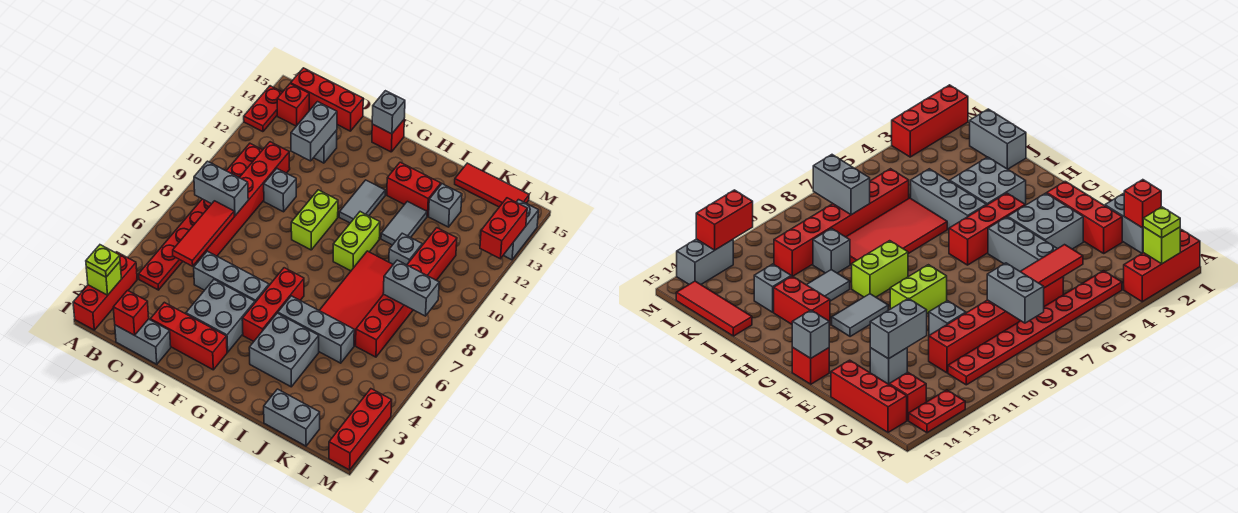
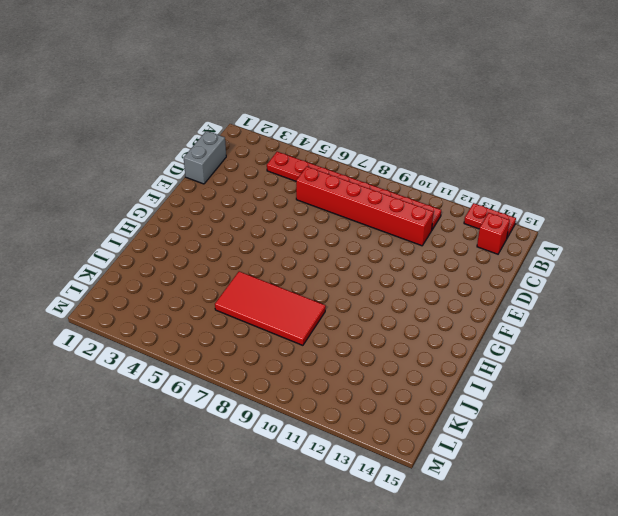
none -> red brick A1:A3 level 1
none -> red brick B15:D15 level 1
none -> red brick D2:F2 level 1
none -> grey brick D5:F5 level 1

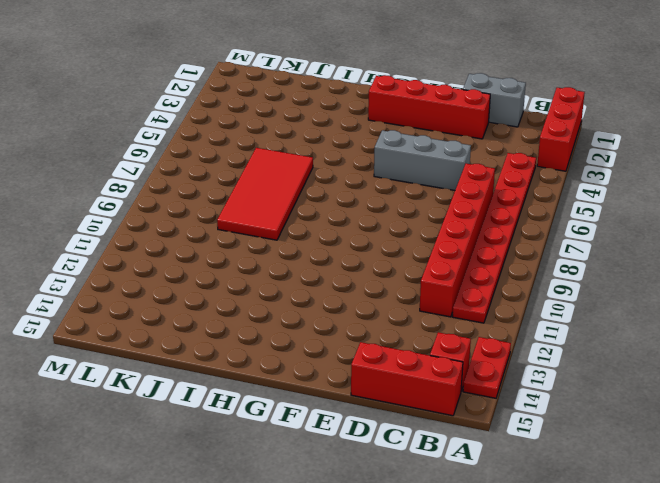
red brick D2:G2 level 1 -> red brick D2:F2 level 1
none -> grey brick D10 level 1
none -> grey brick D13 level 1
none -> grey brick E3:F4 level 1
none -> lime brick F9:F10 level 1

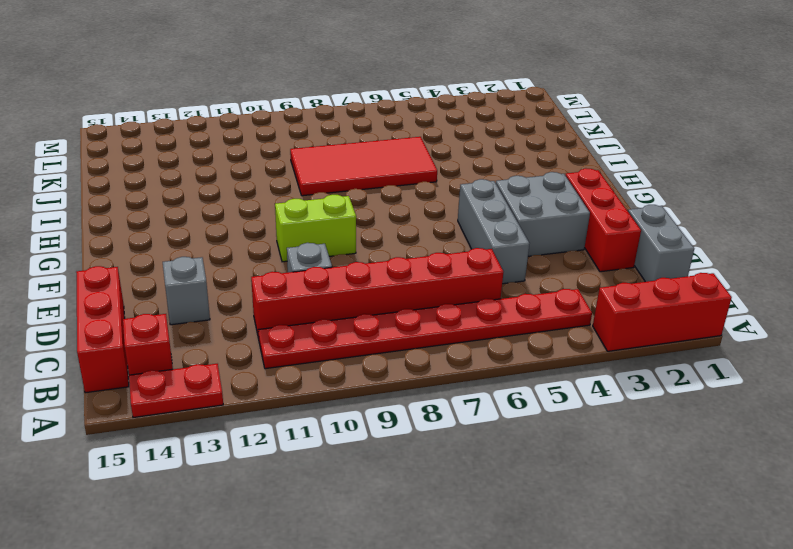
none -> red brick F15 level 1
none -> red brick G4:G6 level 1
none -> grey tile G11:G12 level 1
none -> grey brick H3:I4 level 1

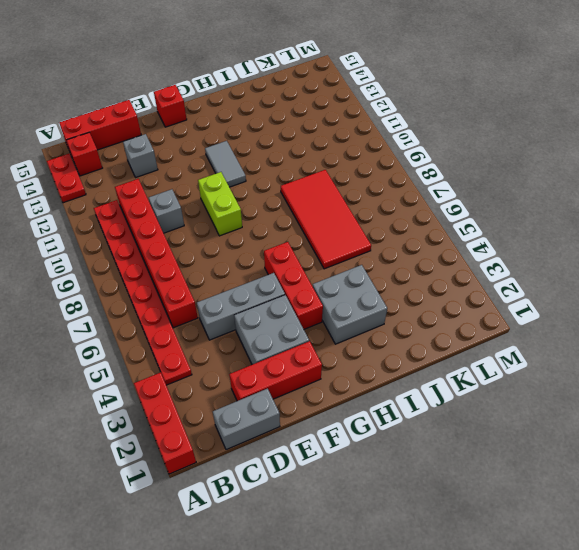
none -> grey brick H5:J5 level 1
none -> lime brick H9:H10 level 1
none -> red brick H13:I13 level 1
none -> grey tile I11:I12 level 1

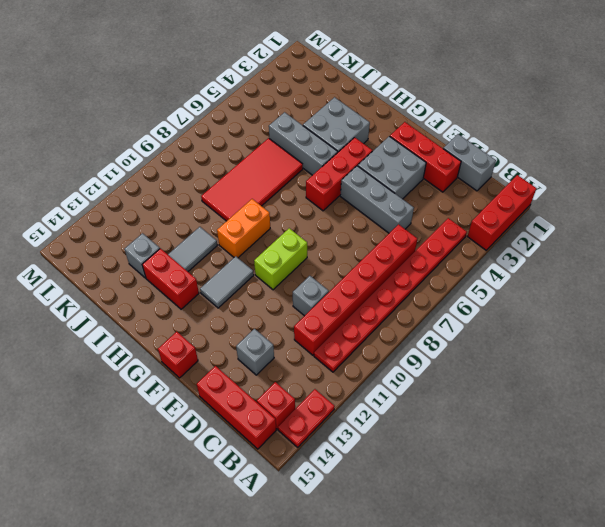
orange brick H9:H10 level 1 -> lime brick H9:H10 level 1
none -> grey brick J1:K1 level 1
none -> grey brick J10 level 1
none -> red tile J15:L15 level 1
none -> red brick K6:K11 level 1

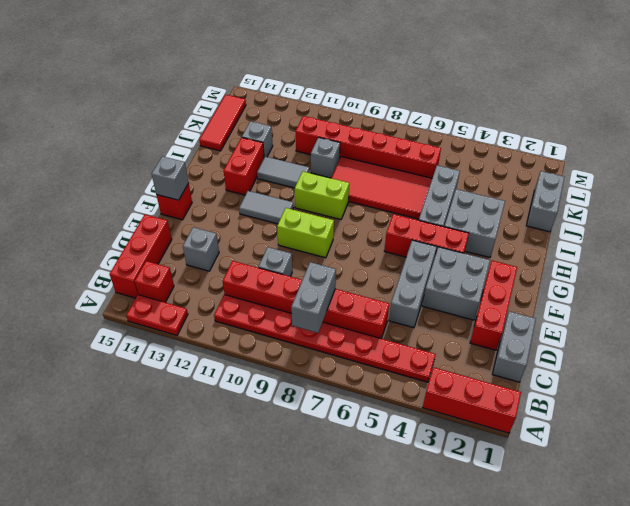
none -> red brick M1:M3 level 1
none -> grey brick M13:M14 level 1
none -> lime brick A2 level 2
none -> red brick C1 level 2

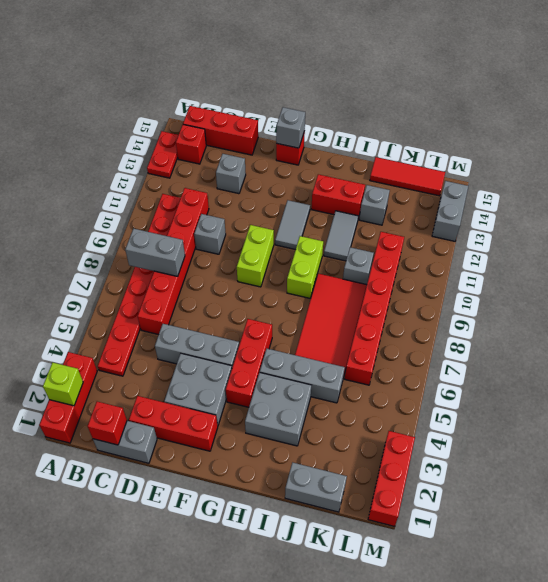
none -> red tile C5:C7 level 2
none -> grey brick D12:D13 level 2
none -> grey brick K8:L8 level 2
none -> red brick M12:M13 level 2

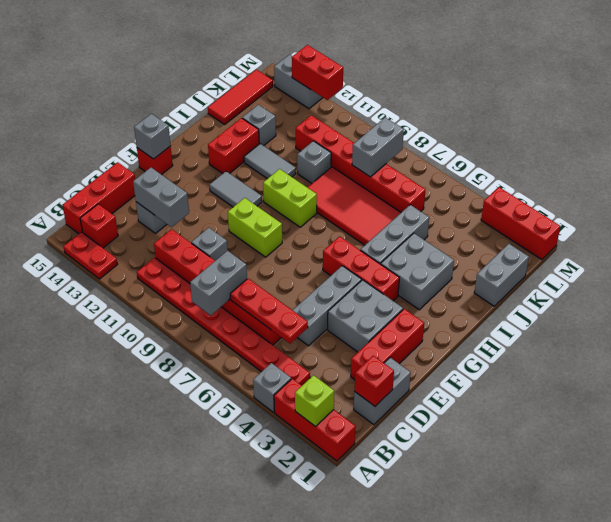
grey brick A4 level 1 -> none
red plate C5:C7 level 2 -> red tile C5:C7 level 2
none -> lime plate A2 level 3

